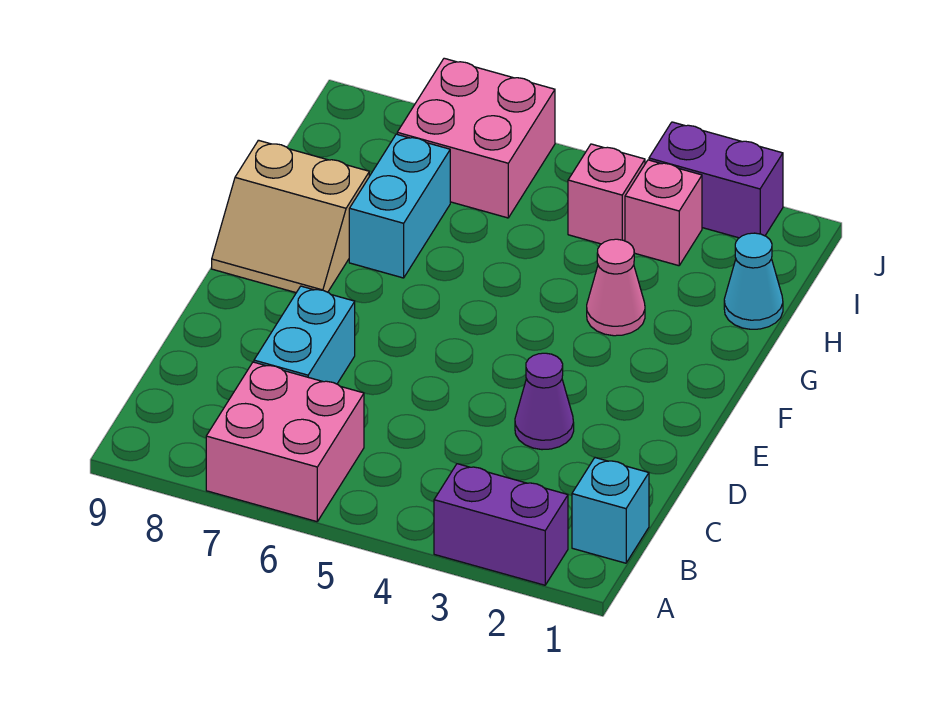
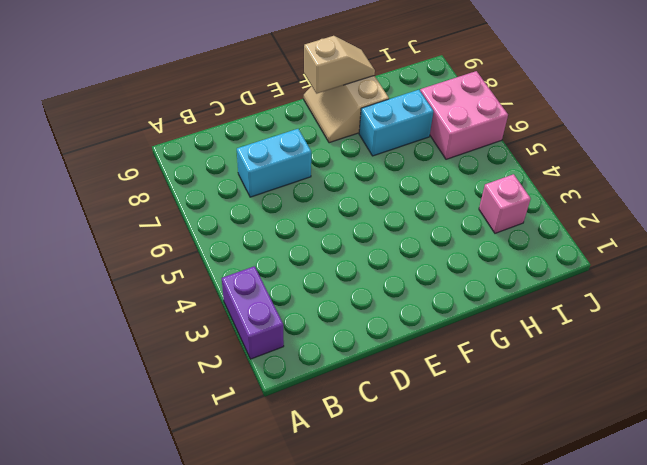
tan slope F9:G9 level 2 top F -> none
none -> pink brick A6:B7 level 1
none -> cyan brick B1 level 1
none -> purple cone D3 level 1

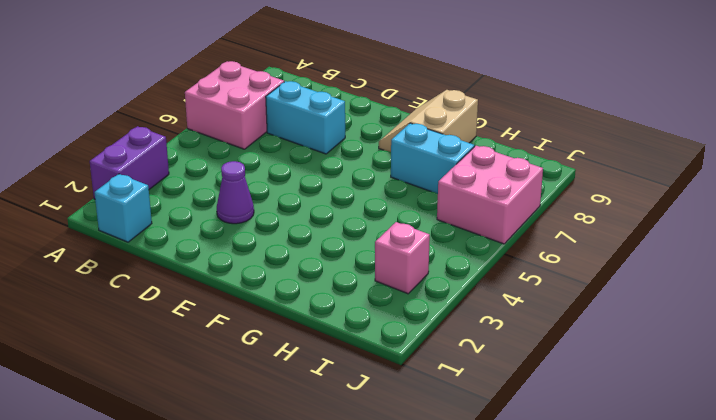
none -> pink cone G3 level 1
none -> cyan cone H1 level 1
none -> pink brick I4 level 1

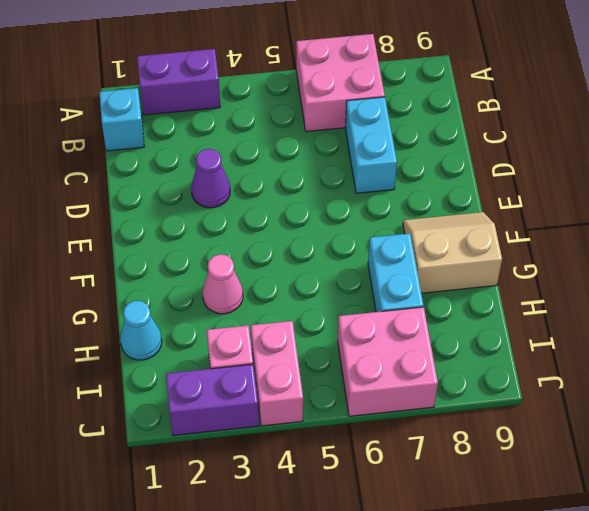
pink brick I4:J4 level 1 -> pink brick I4 level 1

